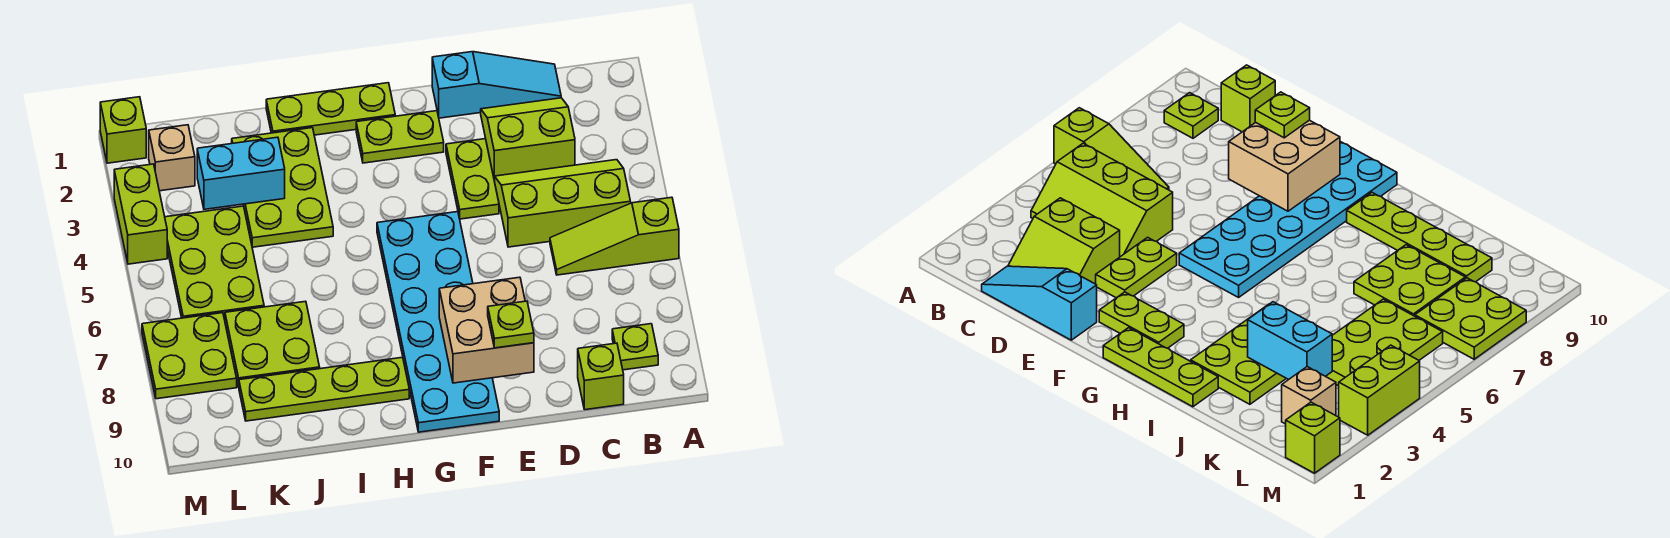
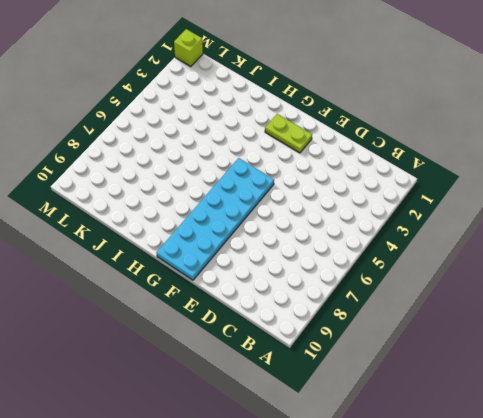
none -> lime slope A6:C6 level 1 top A
none -> lime slope B4:D5 level 1 top 5
none -> lime plate B9 level 1

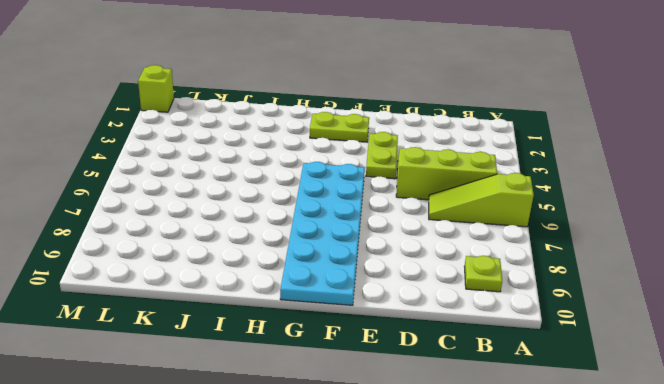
none -> cyan slope C1:E1 level 1 top E
none -> lime slope C2:D3 level 1 top 3
none -> lime brick C10 level 1

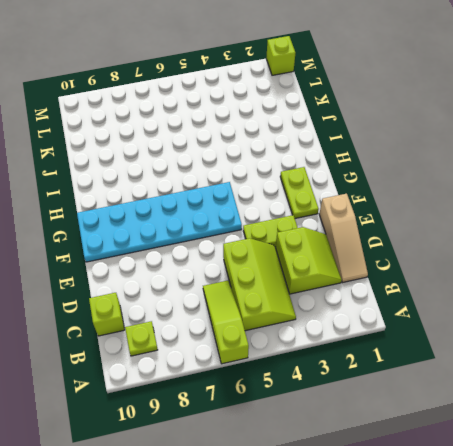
tan slope C1:E1 level 1 top E -> cyan slope C1:E1 level 1 top E
none -> lime plate G1:I1 level 1
none -> lime plate H9:K9 level 1
none -> lime plate I2:J4 level 1

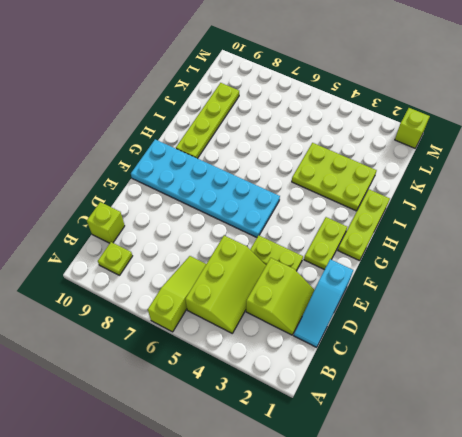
none -> lime plate J7:K8 level 1
none -> lime plate K4:L6 level 1
none -> tan brick L2 level 1

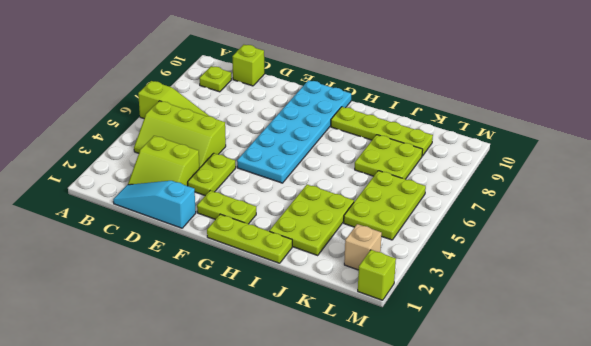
none -> lime plate L7:M8 level 1
none -> lime brick M3:M4 level 1
none -> tan brick E8:F9 level 2

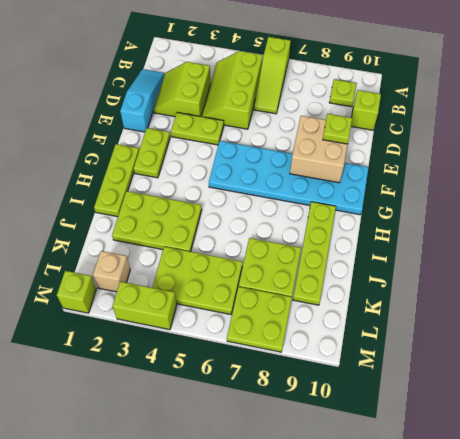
none -> cyan brick J3:K3 level 2

